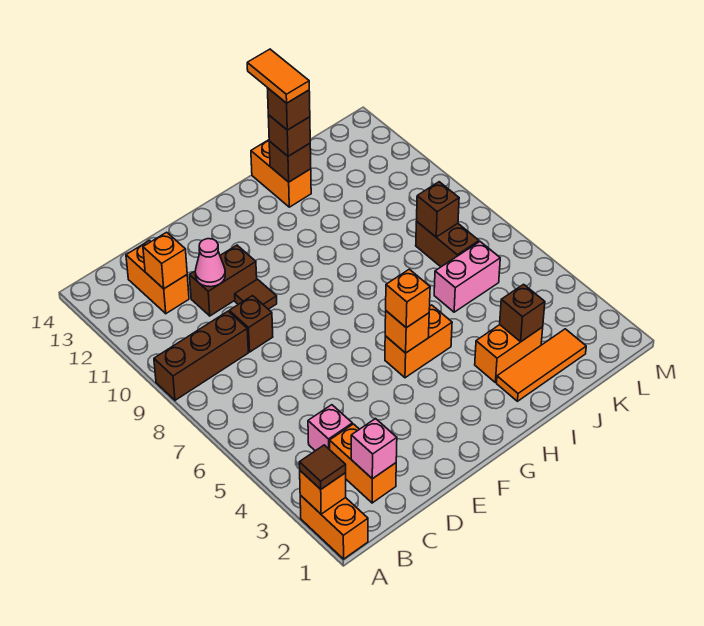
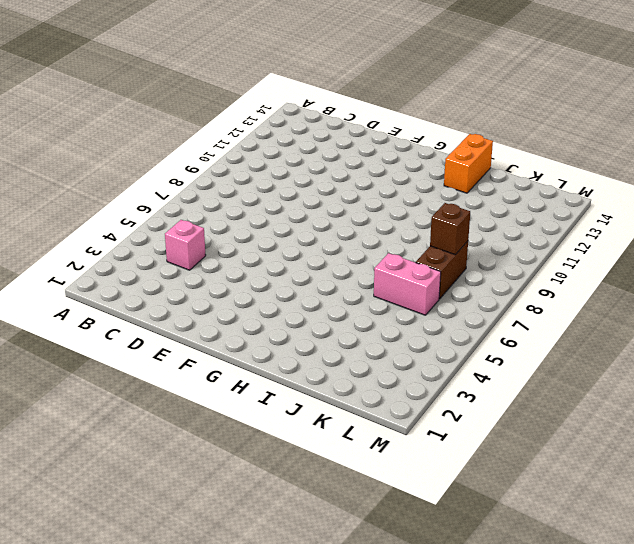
none -> orange brick A1:A2 level 1
none -> brown brick A9:C9 level 1
none -> orange brick C2:C3 level 1

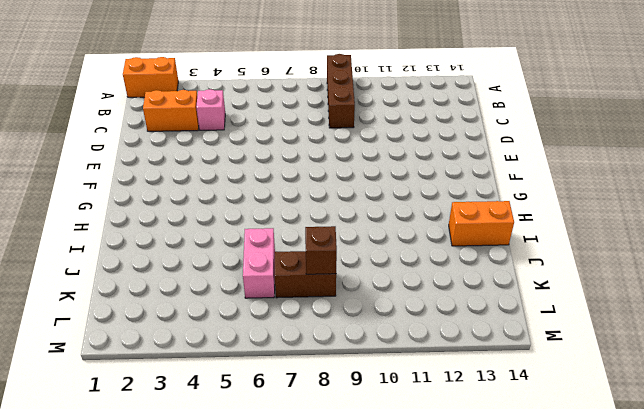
none -> orange brick C12:C13 level 1
none -> brown brick D9 level 1
none -> brown brick D11:E11 level 1

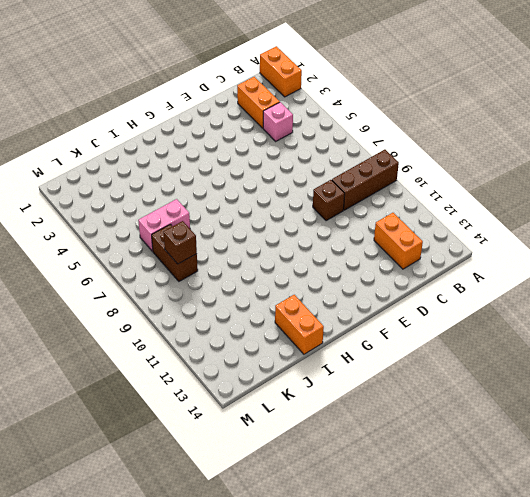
none -> brown brick D11:E11 level 1
none -> brown tile E10 level 1
none -> orange brick G5:H5 level 1

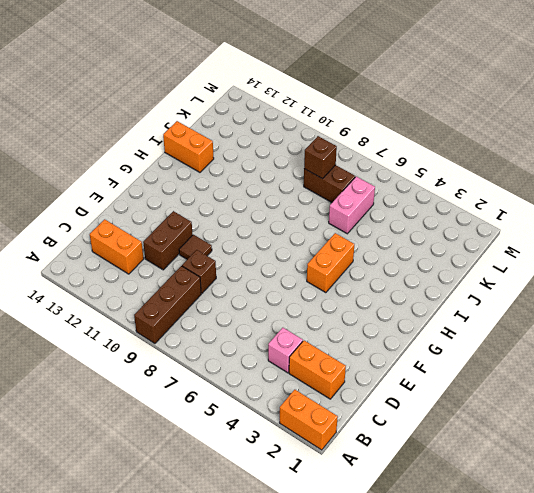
none -> orange tile I2:K2 level 1
none -> orange brick I3:J3 level 1
none -> orange brick A2 level 2

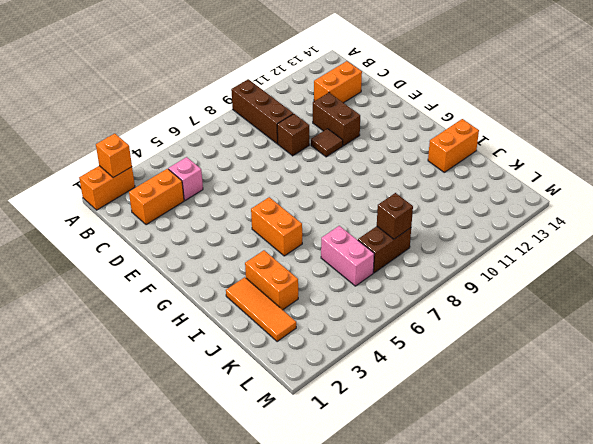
none -> pink brick C2 level 2
none -> orange brick C12 level 2
none -> pink cone D11 level 2

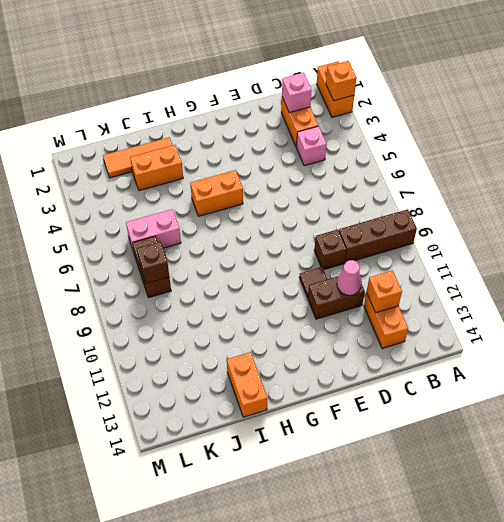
none -> orange brick G5 level 2
none -> brown brick I13 level 2
none -> brown brick J3 level 2

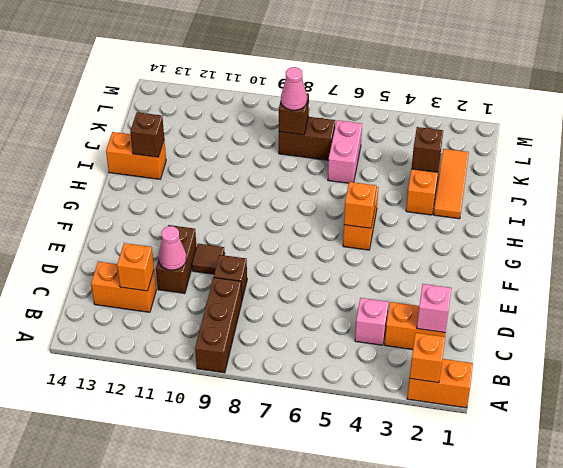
pink cone K8 level 3 -> none
none -> brown tile A2 level 3
none -> orange brick G5 level 3
none -> brown brick I13 level 3

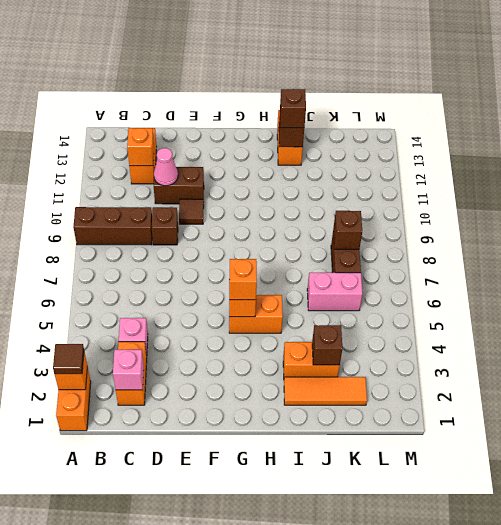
none -> brown brick I13 level 4
none -> orange tile I13:I14 level 5

